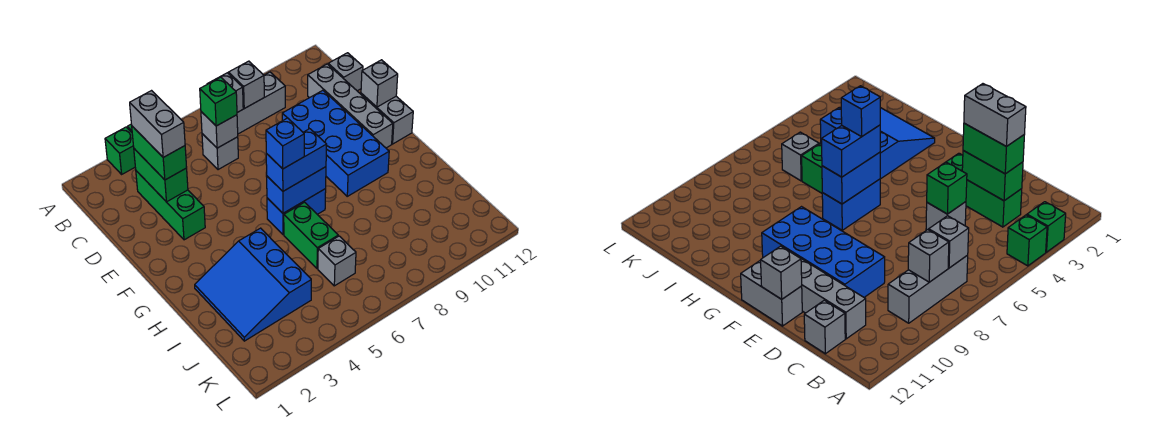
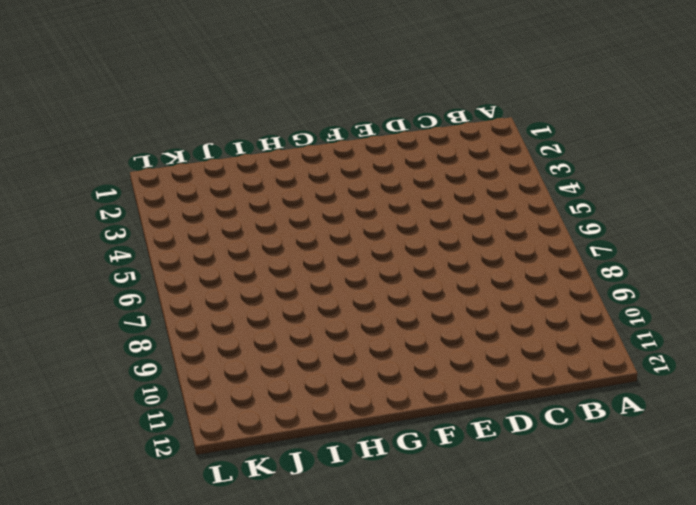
none -> green brick A3 level 1
none -> green brick A4 level 1
none -> grey brick B7:B9 level 1

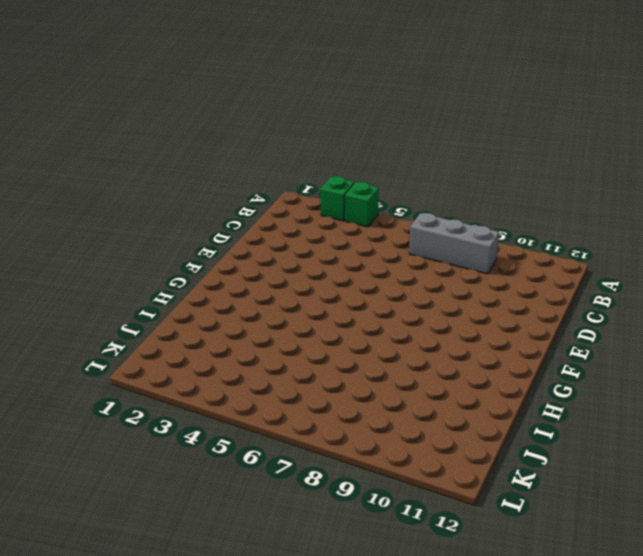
none -> green brick C3:E3 level 1
none -> grey brick C6 level 1
none -> grey brick C11:F11 level 1

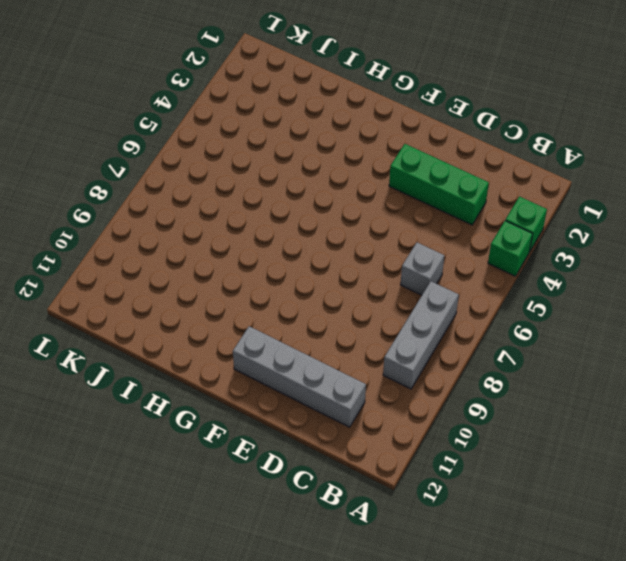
none -> grey brick C12 level 1
none -> blue brick D9:G10 level 1
none -> grey brick E12:F12 level 1

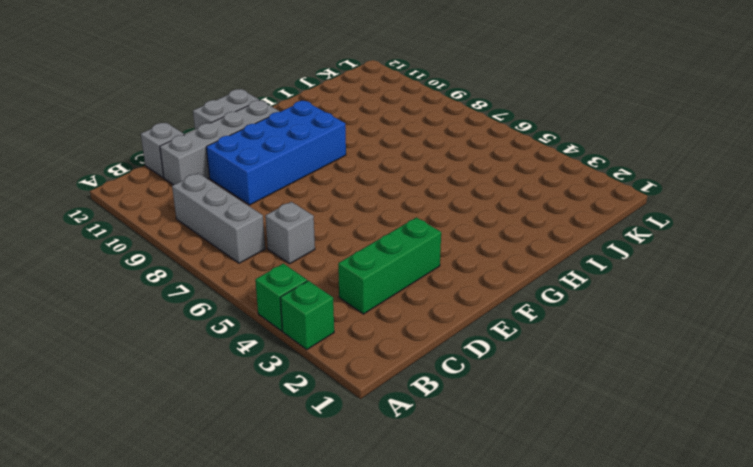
none -> blue brick G6:G7 level 1
none -> blue slope H2:J4 level 1 top 4
none -> green brick H6:I6 level 1

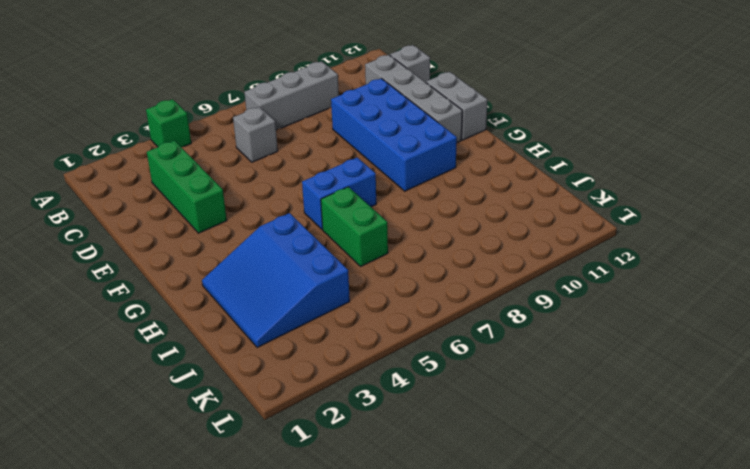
none -> green brick A3 level 1
none -> grey brick J6 level 1
none -> grey brick B7 level 2

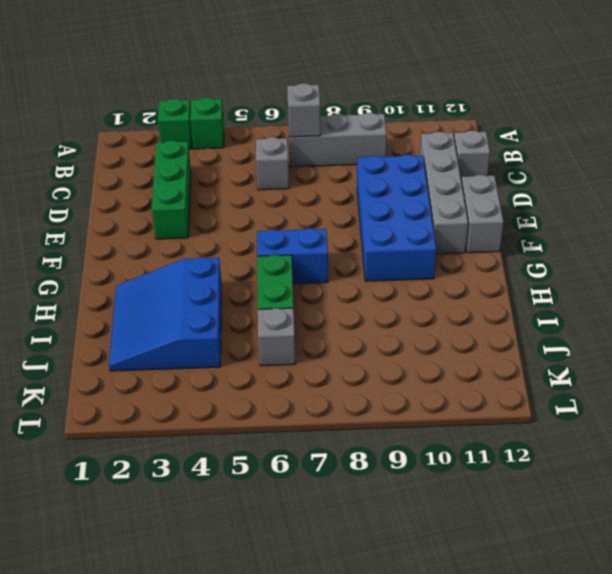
none -> grey brick B8 level 2
none -> green brick C3:D3 level 2
none -> grey brick C6 level 2

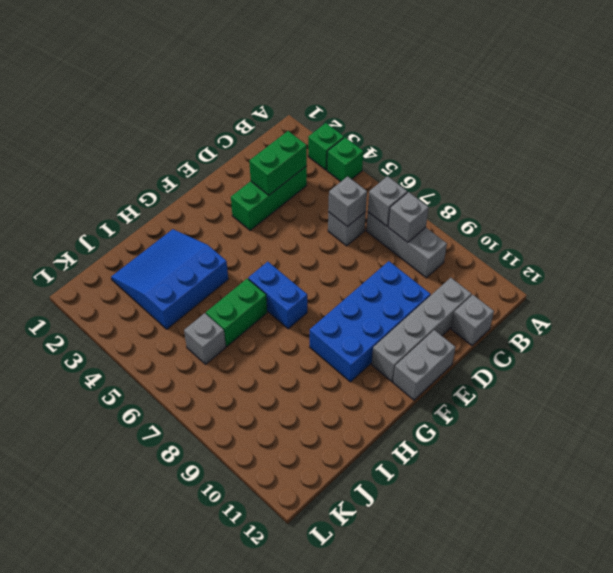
none -> grey brick E12 level 2
none -> blue brick G6:G7 level 2
none -> green brick C3:D3 level 3

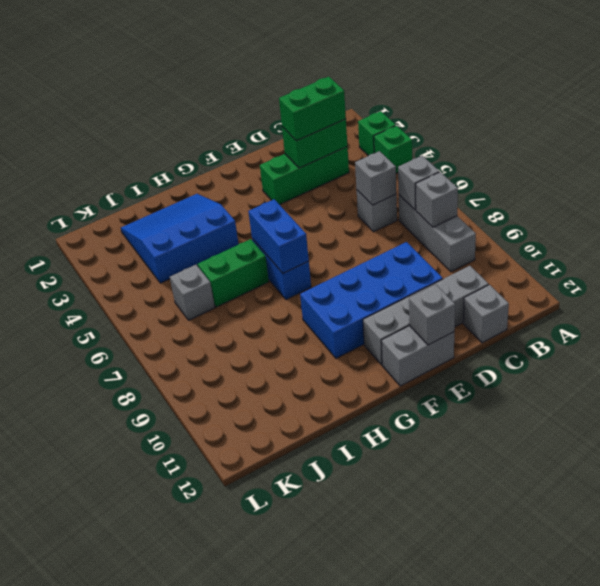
none -> green brick C6 level 3
none -> blue brick G6:G7 level 3
none -> grey brick C3:D3 level 4

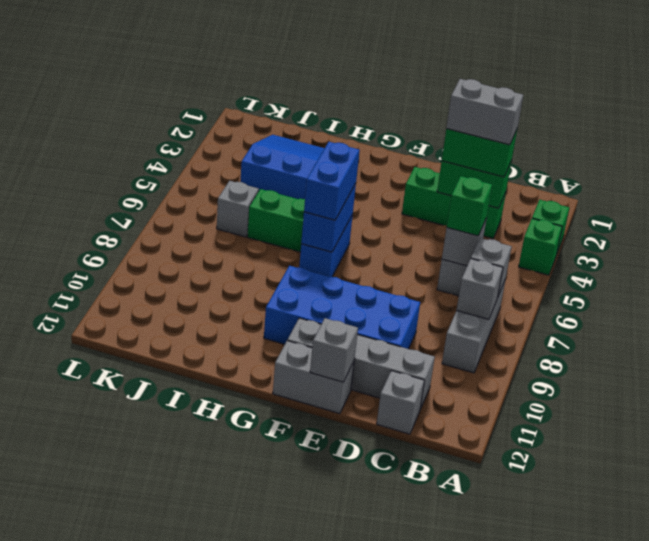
none -> blue brick G6 level 4

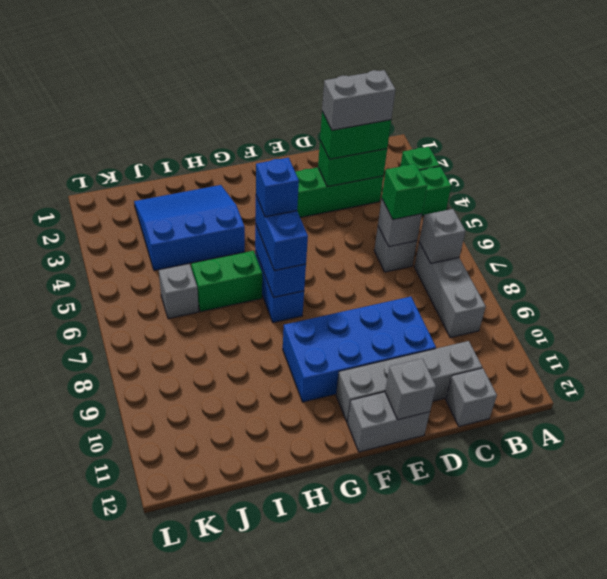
none -> grey brick B8 level 2

